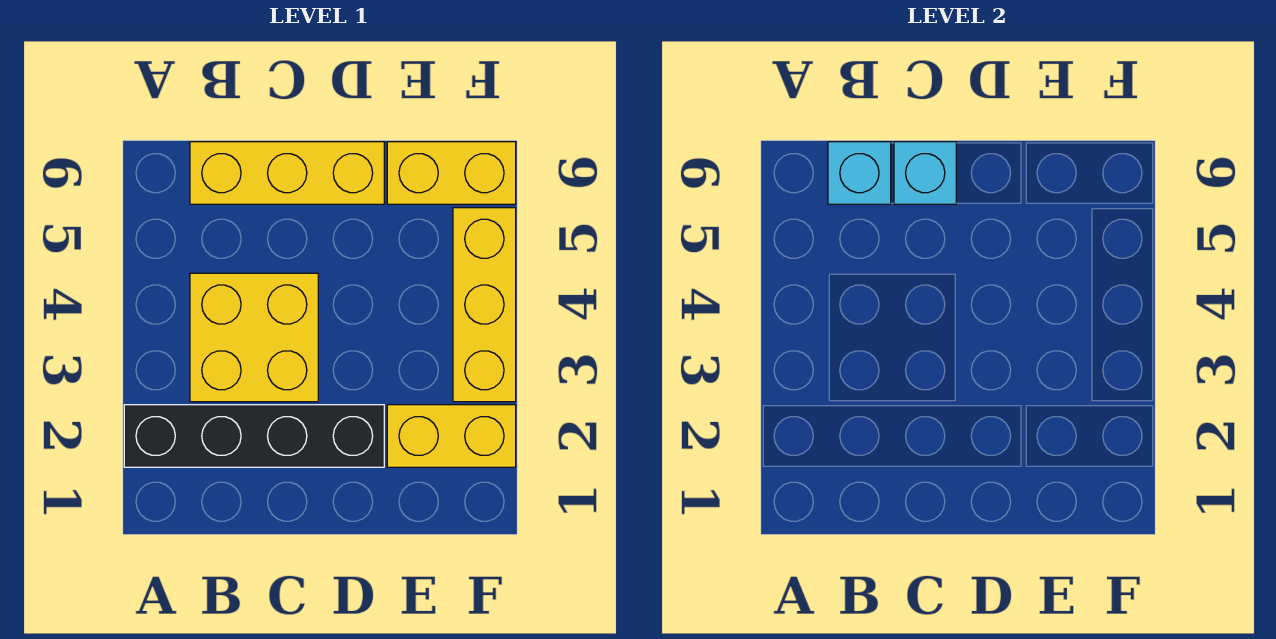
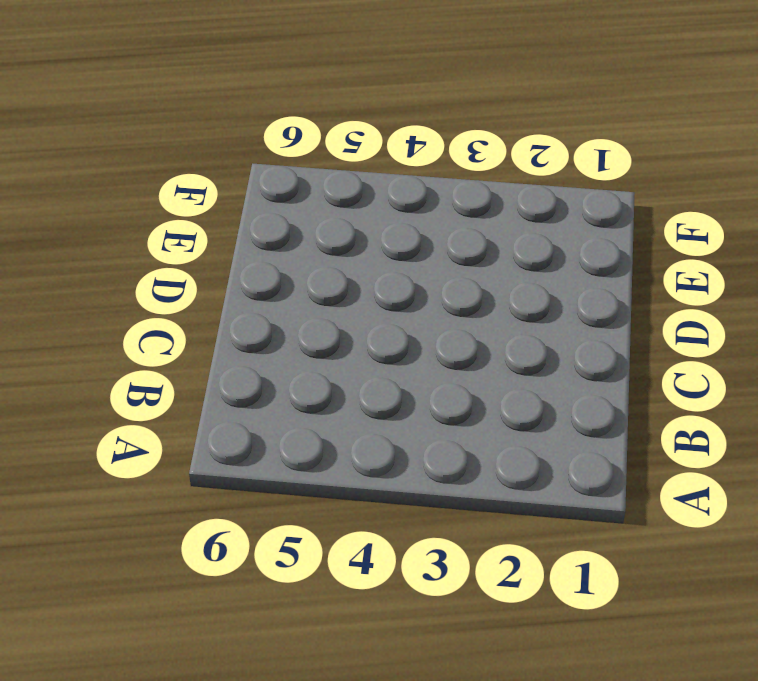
none -> black brick A2:D2 level 1
none -> yellow brick B3:C4 level 1

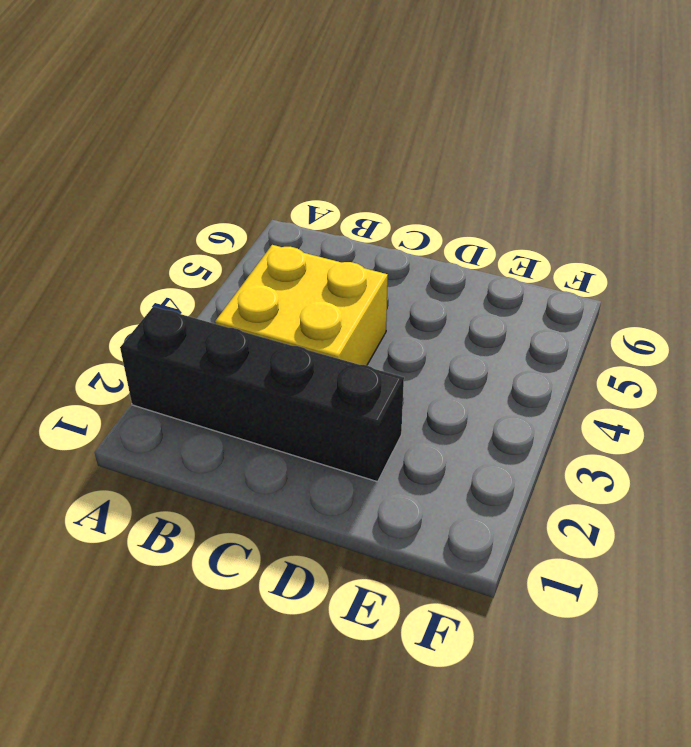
none -> yellow brick B6:D6 level 1
none -> yellow brick E2:F2 level 1

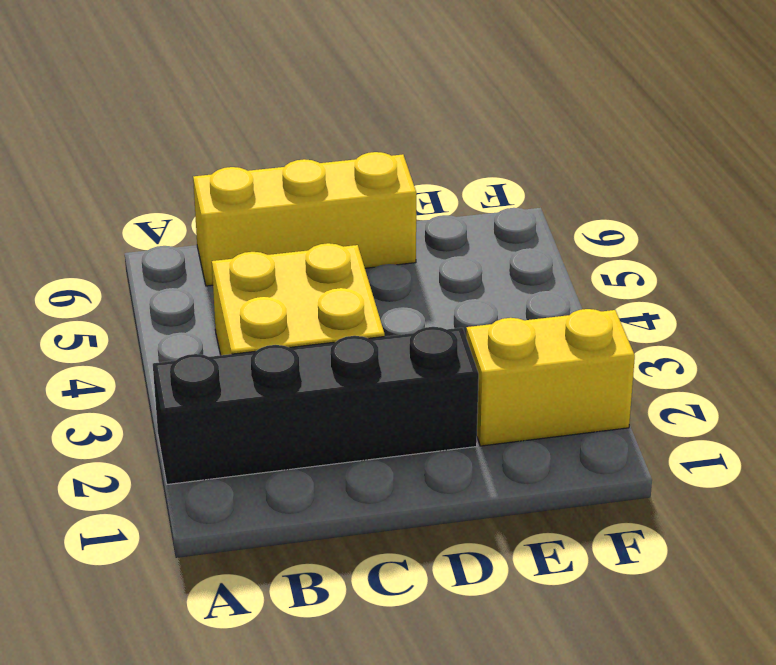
none -> yellow brick E6:F6 level 1
none -> yellow brick F3:F5 level 1

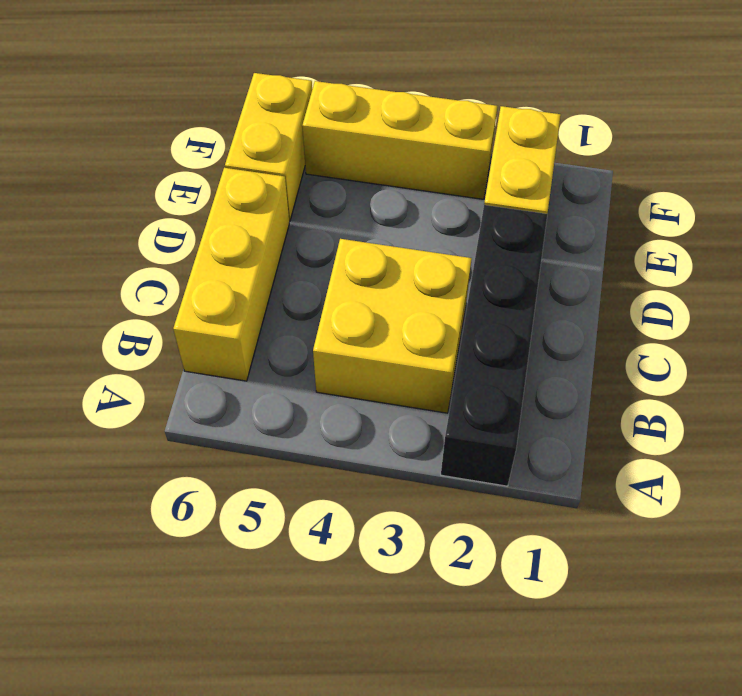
none -> cyan brick B6 level 2
none -> cyan brick C6 level 2

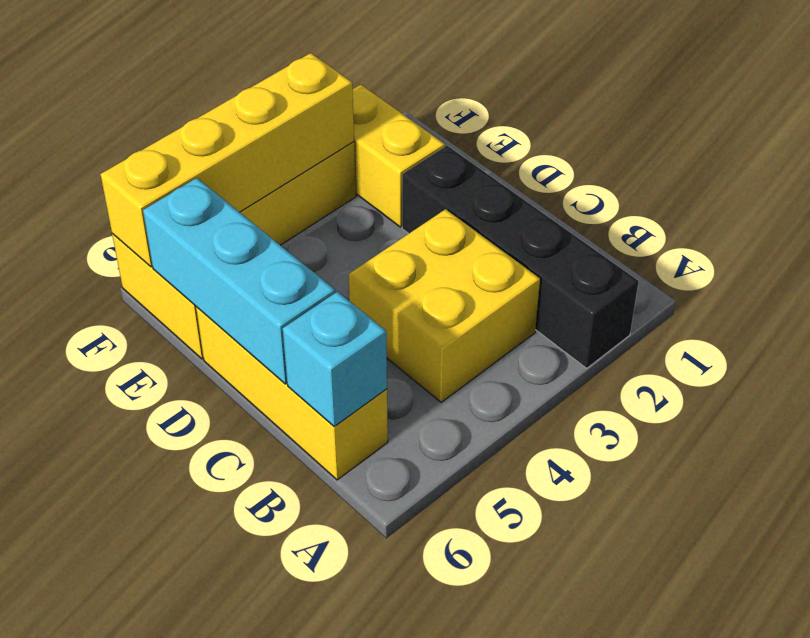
cyan brick C6:E6 level 2 -> cyan brick C6 level 2
yellow brick F3:F6 level 2 -> none

